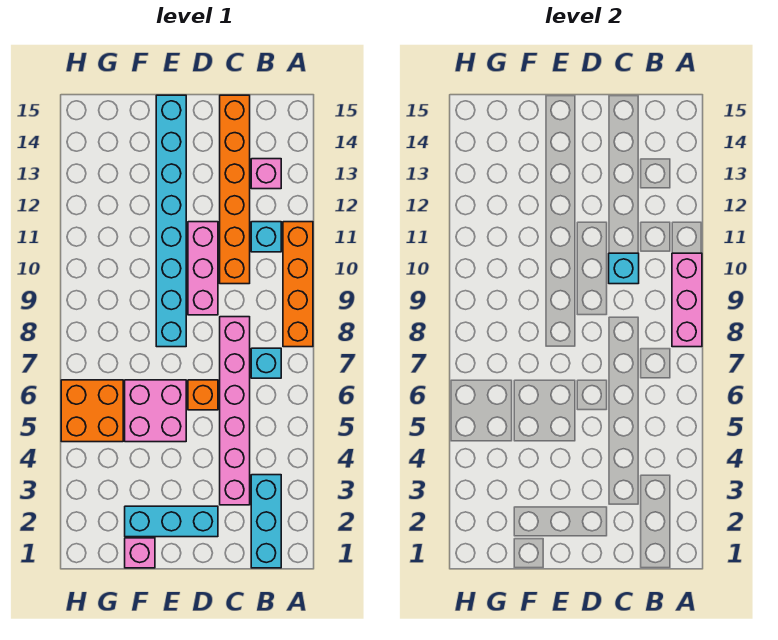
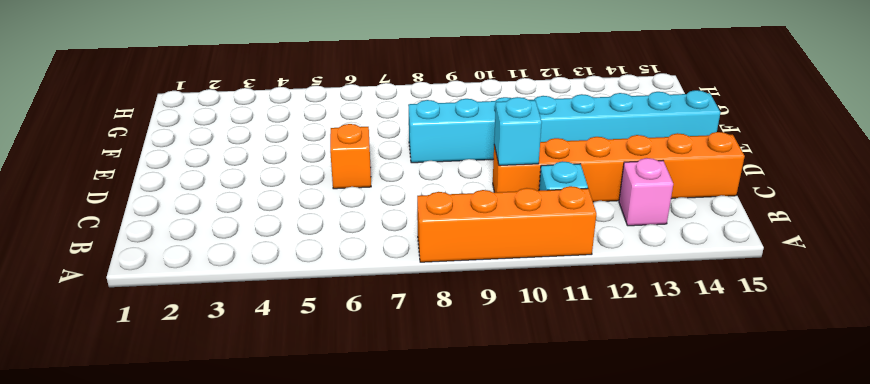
none -> cyan brick B1:B3 level 1
none -> cyan brick B7 level 1
none -> pink brick C3:C8 level 1

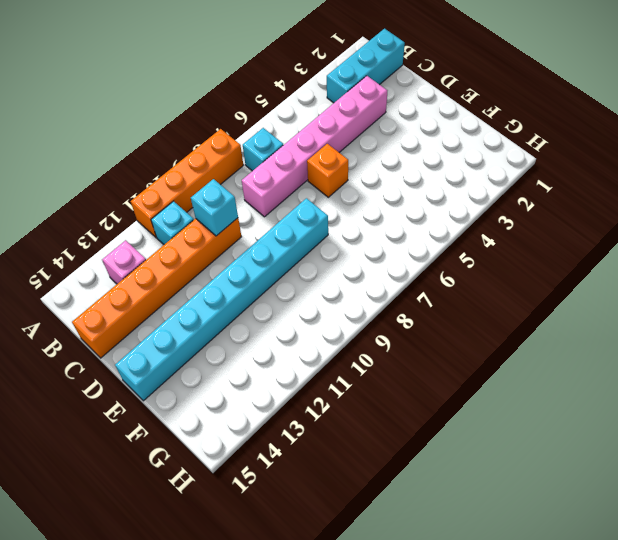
none -> cyan brick D2:F2 level 1
none -> pink brick D9:D11 level 1
none -> pink brick E5:F6 level 1

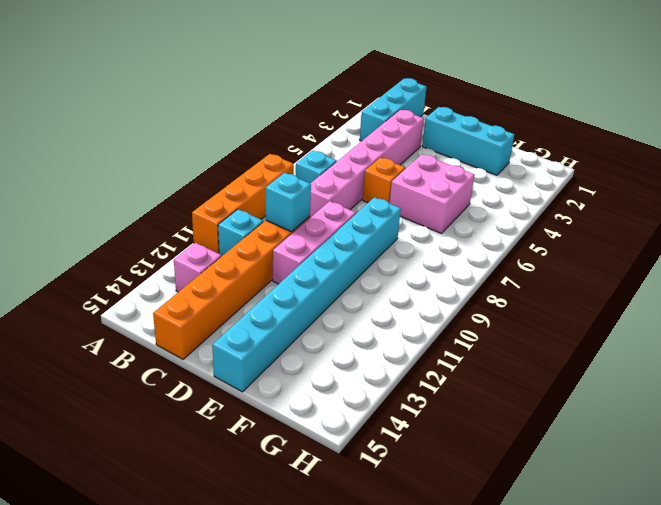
none -> pink brick F1 level 1
none -> orange brick G5:H6 level 1
none -> pink brick A8:A10 level 2

